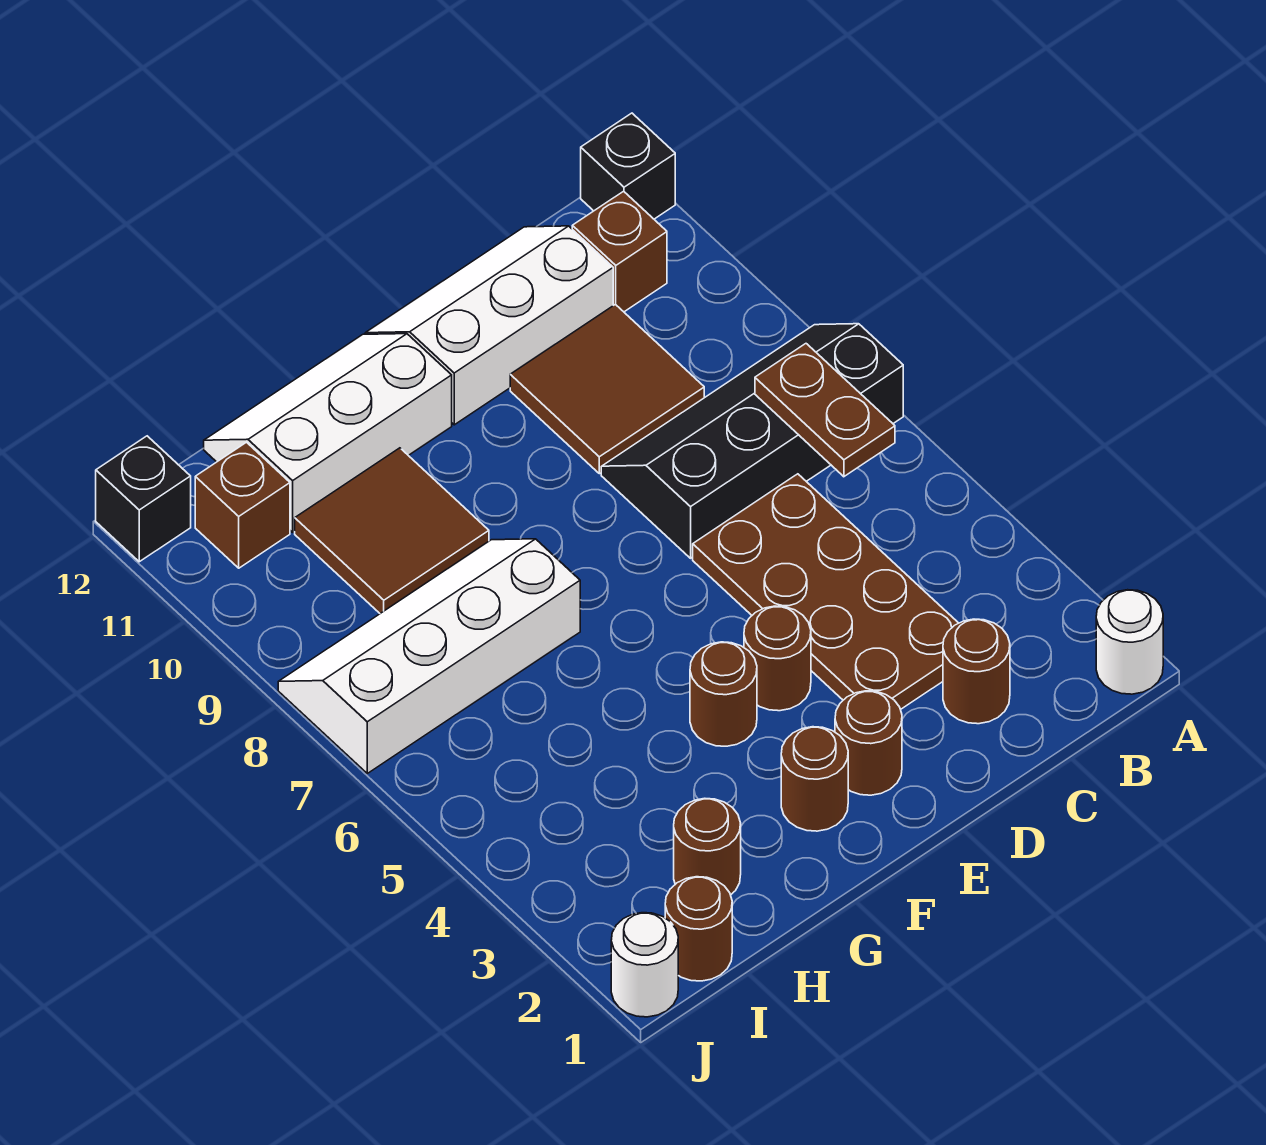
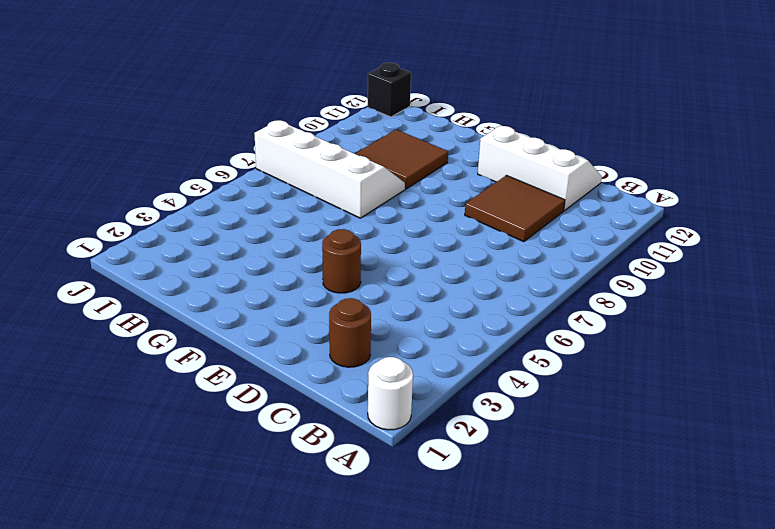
none -> black slope A7:D8 level 1 top 7
none -> black brick A12 level 1
none -> brown brick B11 level 1

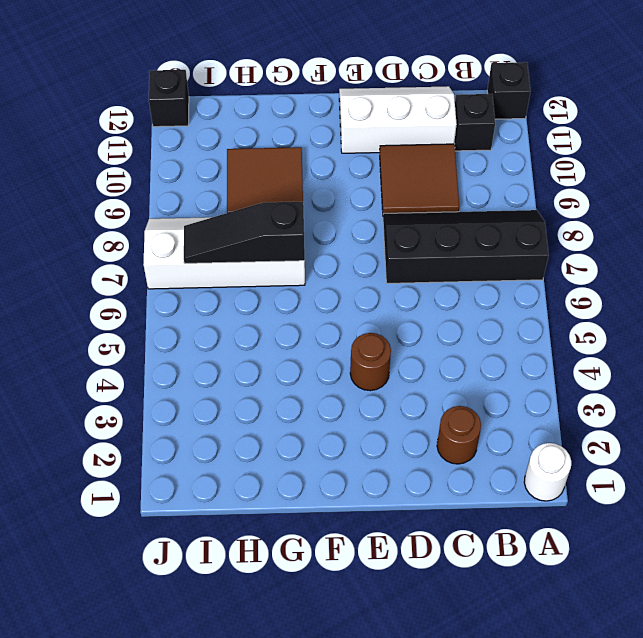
black brick B11 level 1 -> brown brick B11 level 1
black slope G7:I7 level 2 top G -> none
none -> brown plate C3:D6 level 1
none -> brown round brick E2 level 1
none -> brown round brick F2 level 1

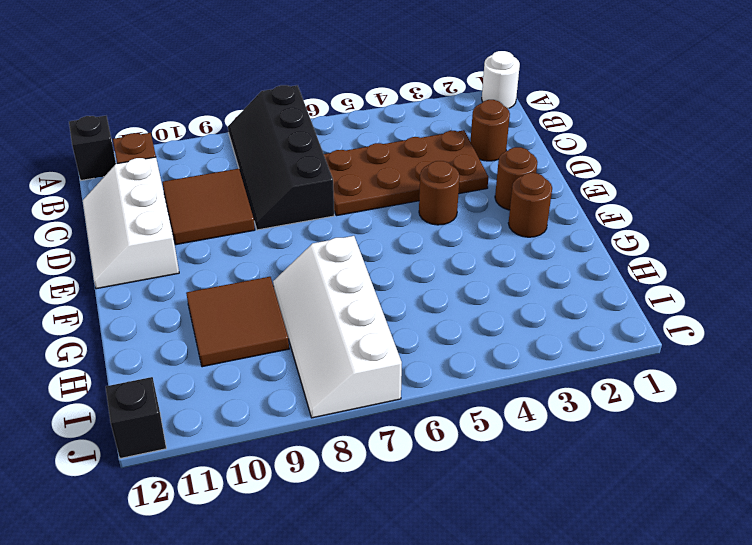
none -> brown round brick F4 level 1
none -> white slope F11:H12 level 1 top 11
none -> brown round brick H2 level 1

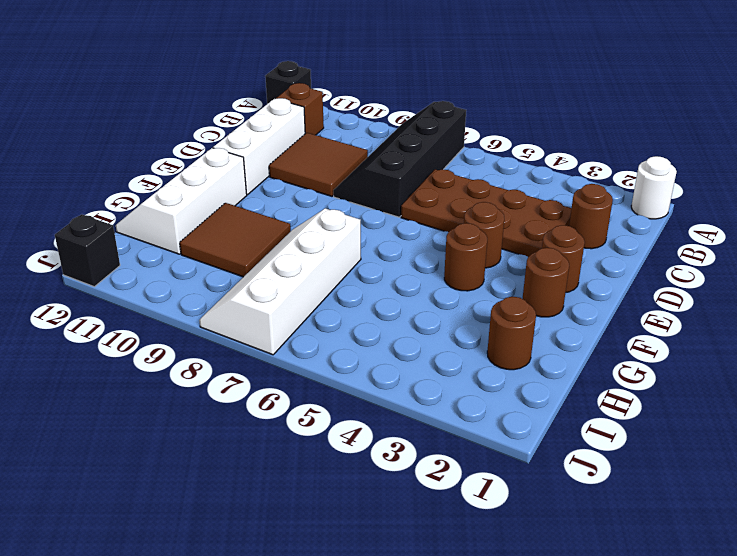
none -> brown round brick I1 level 1
none -> brown brick I11 level 1
none -> white round brick J1 level 1

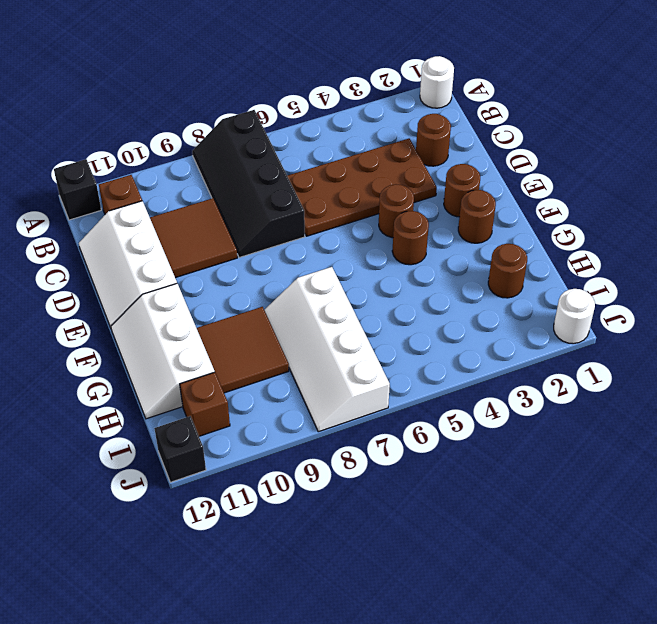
none -> brown round brick I1 level 1
none -> brown plate B6:B7 level 2

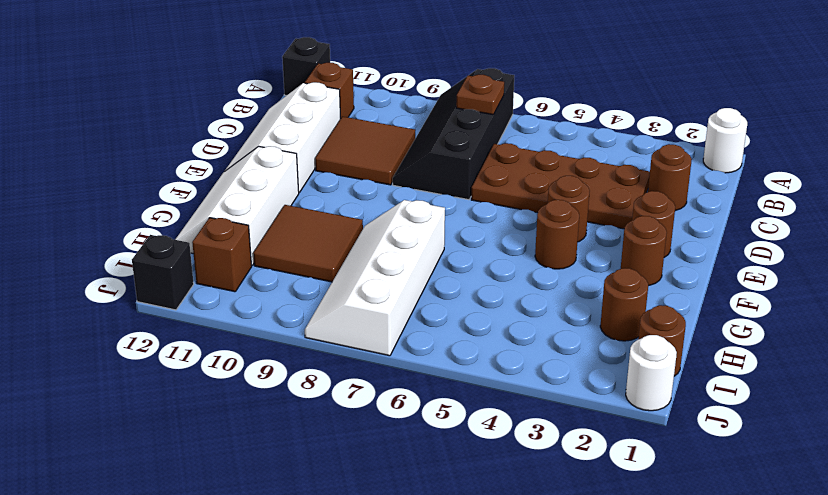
brown plate B7 level 2 -> brown plate B6:B7 level 2

